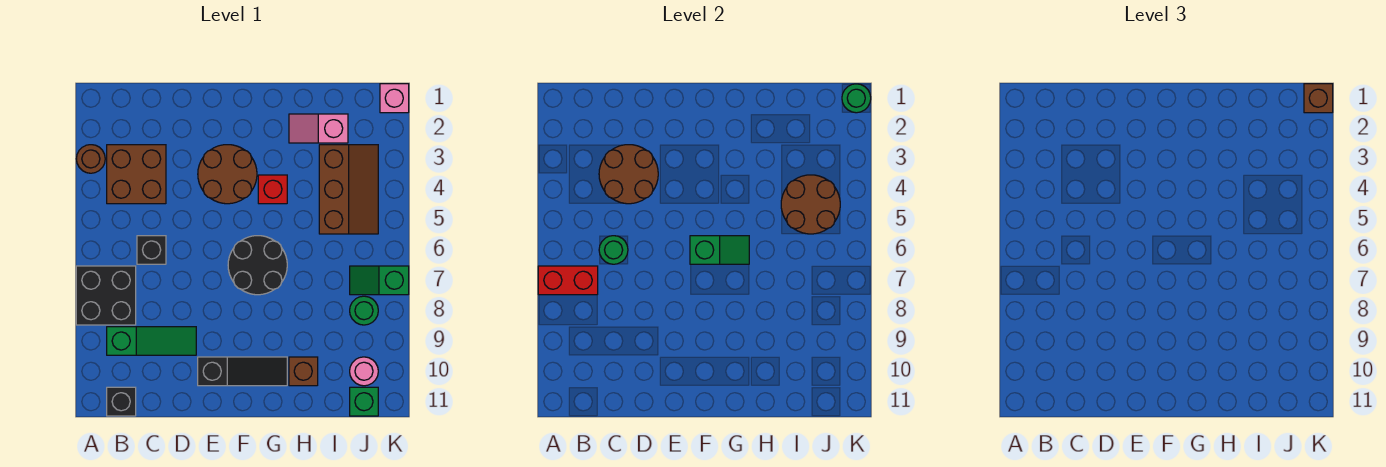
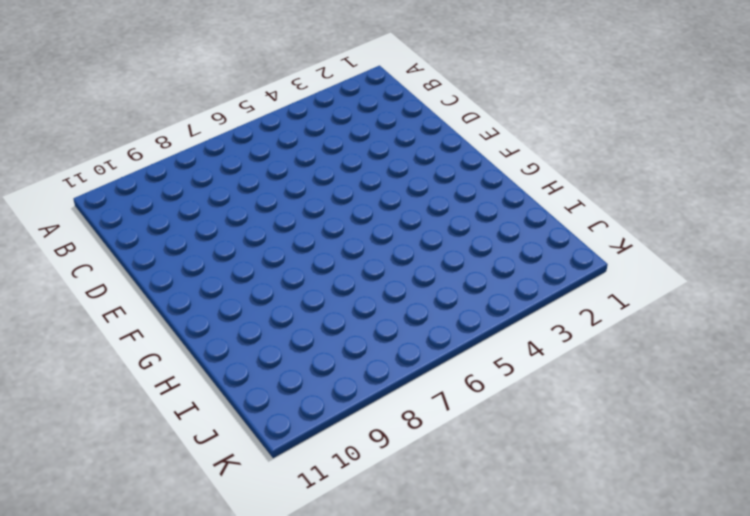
none -> brown round brick A3 level 1
none -> black brick A7:B8 level 1
none -> brown brick B3:C4 level 1

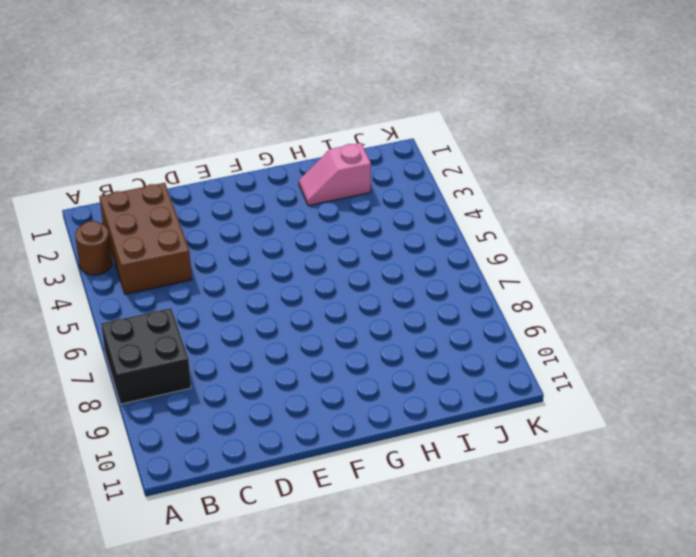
brown brick B2:C4 level 1 -> brown brick B3:C4 level 1
none -> green slope B9:D9 level 1 top B
none -> black brick B11 level 1
none -> black brick C6 level 1

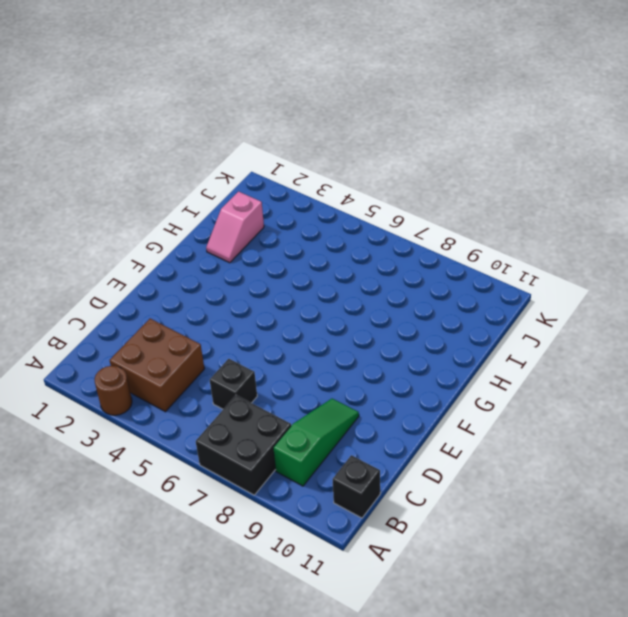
none -> brown round brick E3:F4 level 1
none -> black slope E10:G10 level 1 top E
none -> black round brick F6:G7 level 1

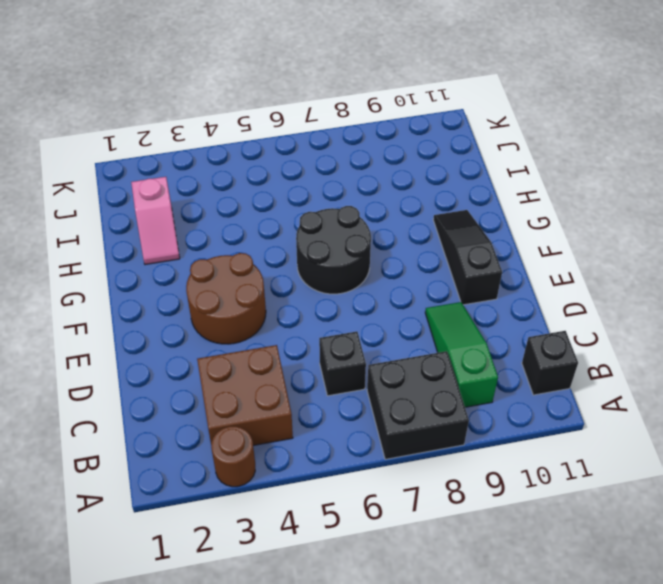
none -> red brick G4 level 1
none -> brown brick H10 level 1
none -> brown slope I3:J5 level 1 top I

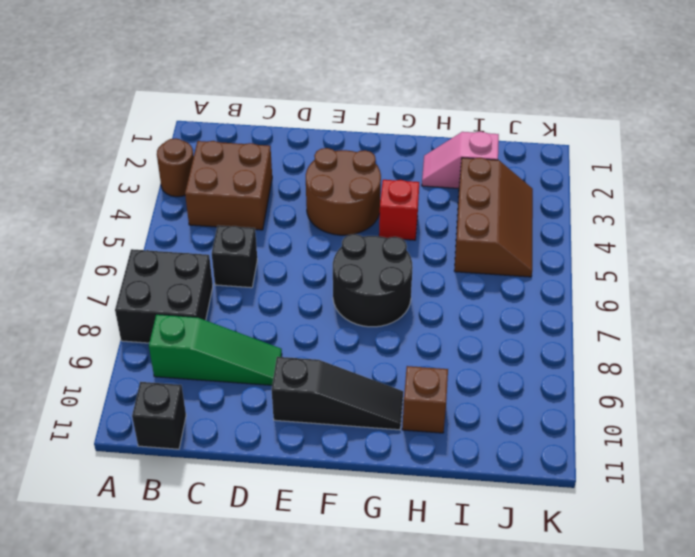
none -> green slope J7:K7 level 1 top K
none -> green round brick J8 level 1
none -> pink round brick J10 level 1

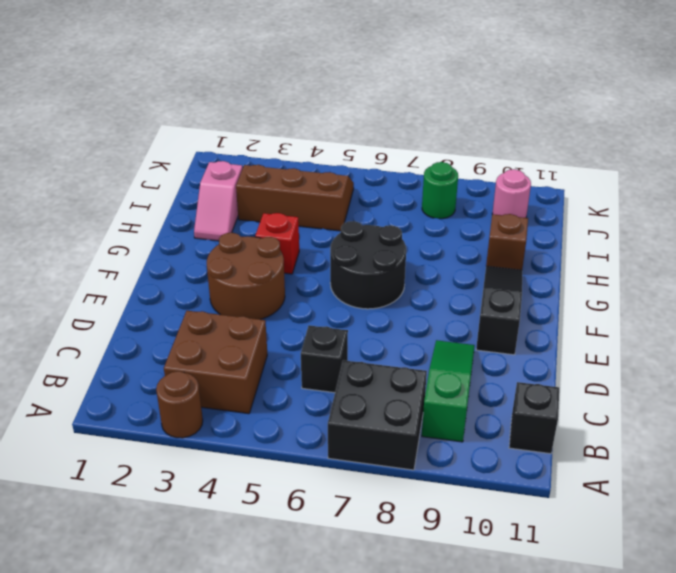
none -> green slope J7:K7 level 1 top K
none -> green brick J11 level 1
none -> pink brick K1 level 1

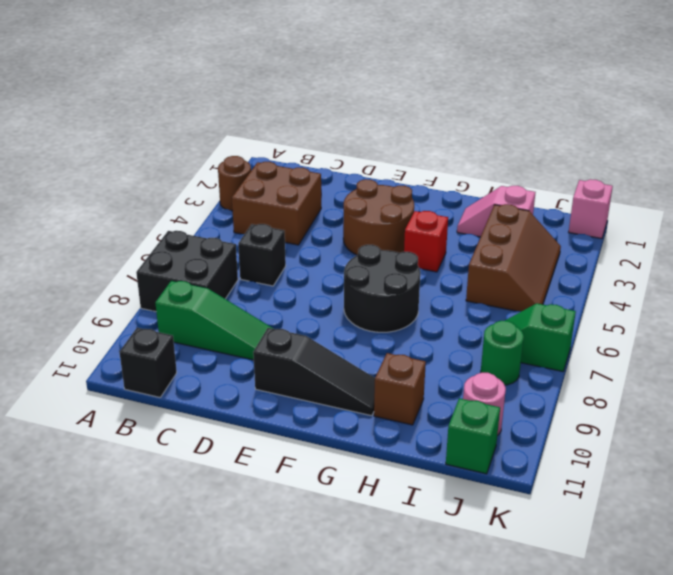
none -> red brick A7:B7 level 2
none -> brown round brick C3:D4 level 2
none -> green round brick C6 level 2

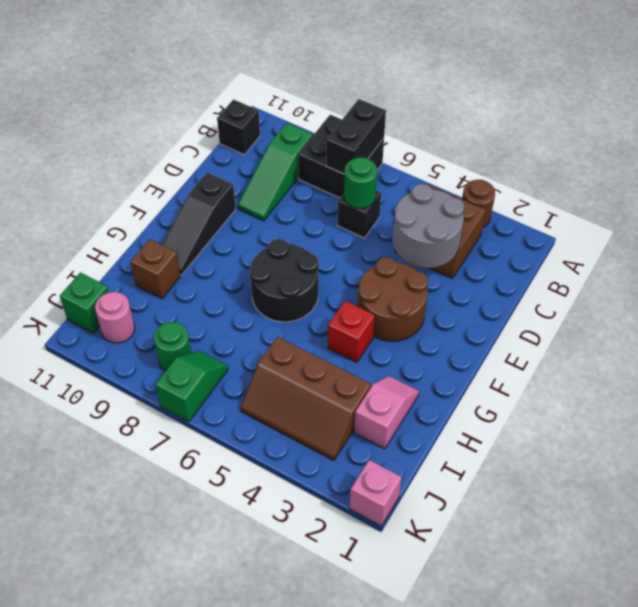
black brick A7:B7 level 2 -> red brick A7:B7 level 2
grey round brick C3:D4 level 2 -> brown round brick C3:D4 level 2
none -> green slope F6:G6 level 2 top F
none -> brown round brick I4:J5 level 2
none -> green round brick K1 level 2

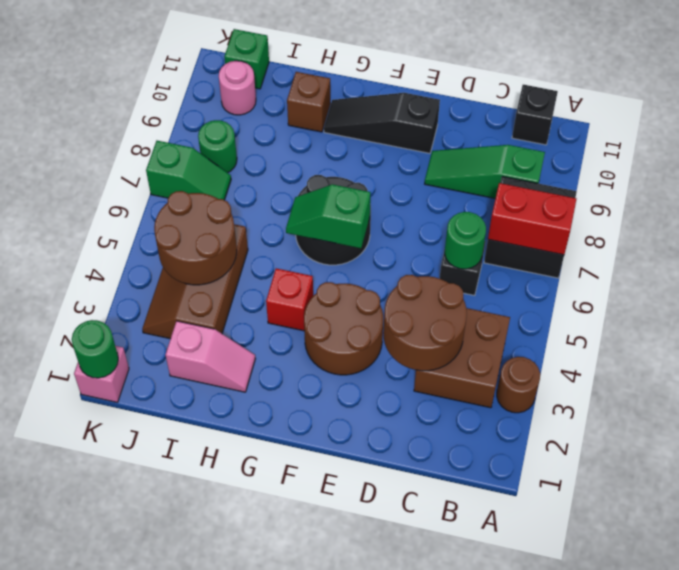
none -> brown brick K1 level 3

